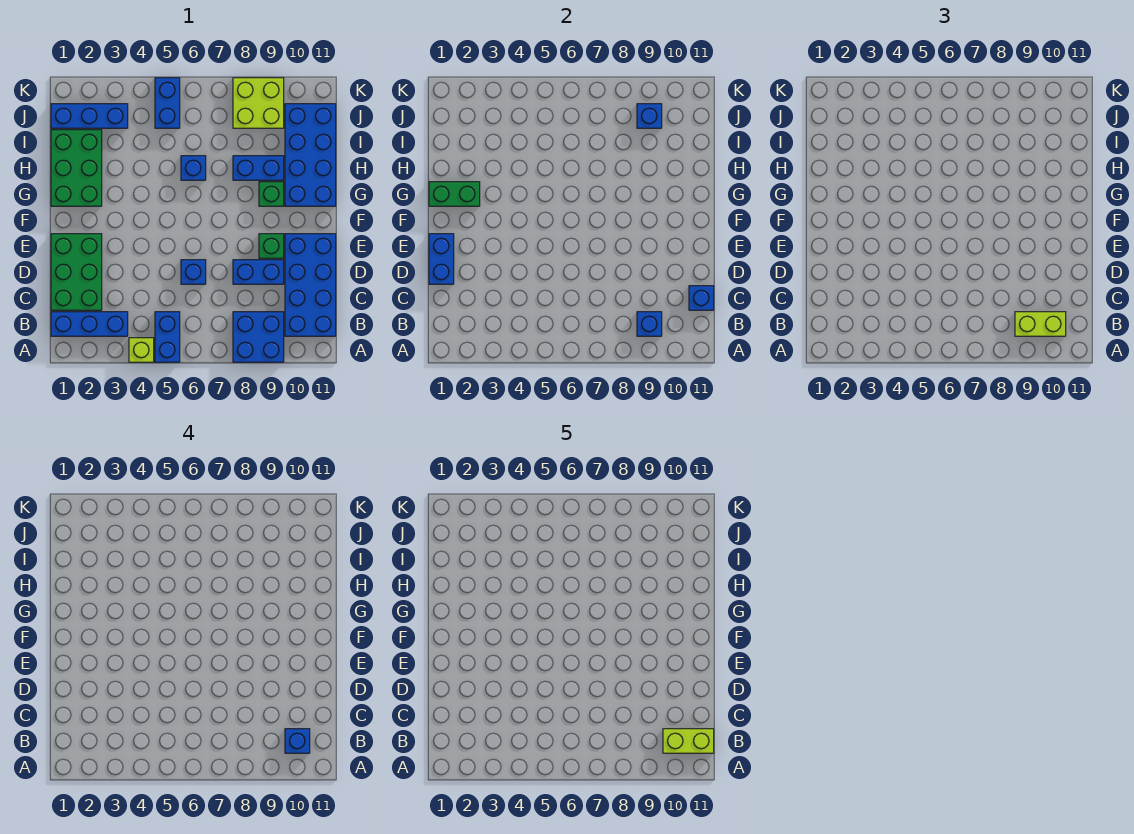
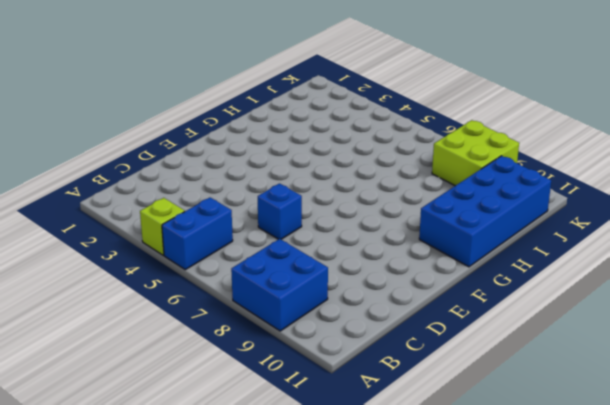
none -> blue brick B1:B3 level 1
none -> blue brick B10:E11 level 1
none -> green brick C1:E2 level 1

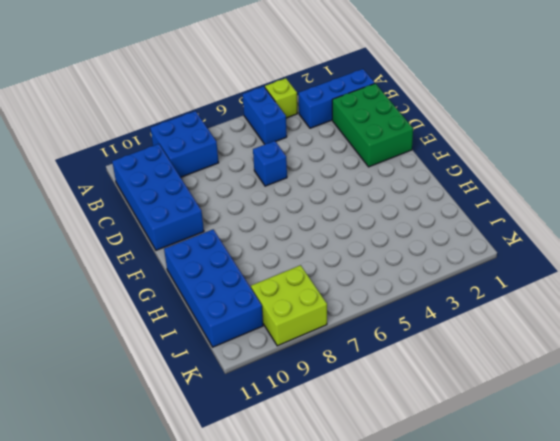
none -> blue brick D8:D9 level 1
none -> green brick E9 level 1
none -> green brick G1:I2 level 1

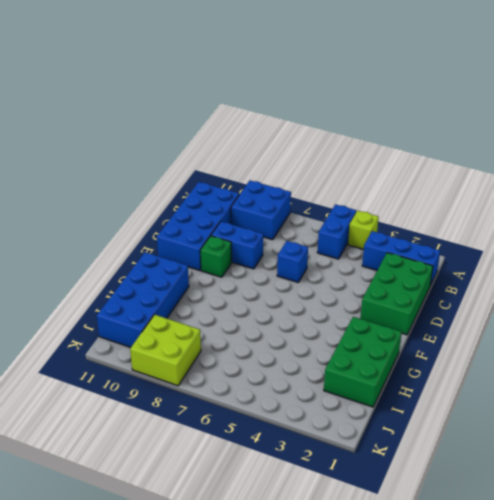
none -> green brick G9 level 1
none -> blue brick H6 level 1
none -> blue brick H8:H9 level 1

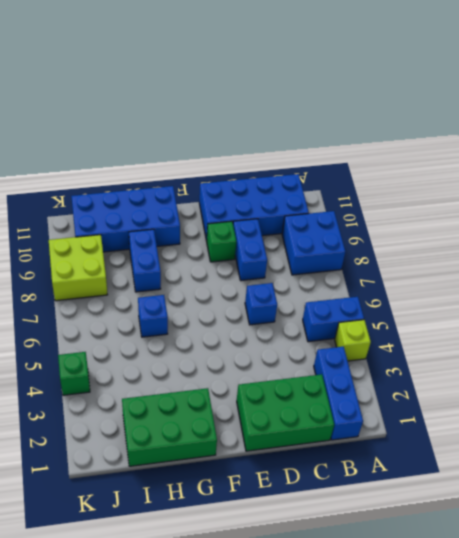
green brick K4 level 1 -> green brick G9 level 1
none -> blue brick J1:J3 level 1
none -> blue brick J5:K5 level 1
none -> blue brick B9 level 2

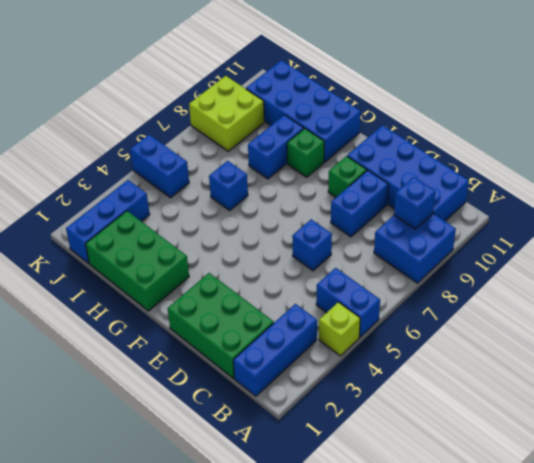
none -> blue brick C11 level 2
none -> blue brick D1:E1 level 2
none -> green brick G1:G2 level 2

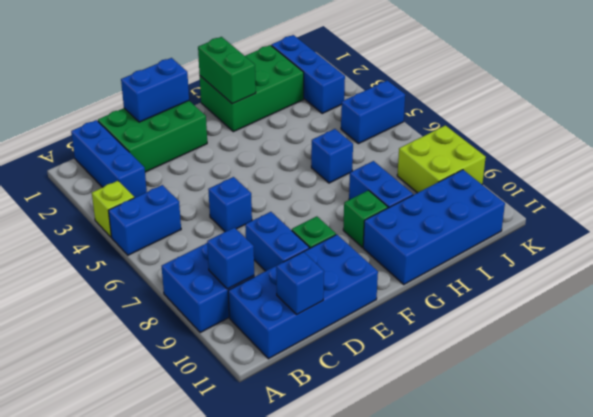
none -> blue brick J9 level 2
none -> lime brick B9:B10 level 3
none -> blue brick B10 level 4

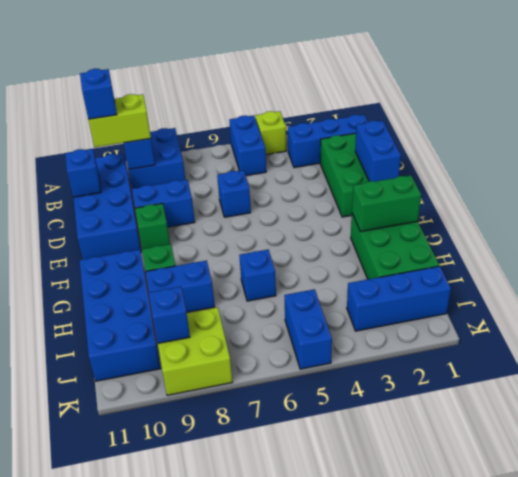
none -> lime brick B10:B11 level 5

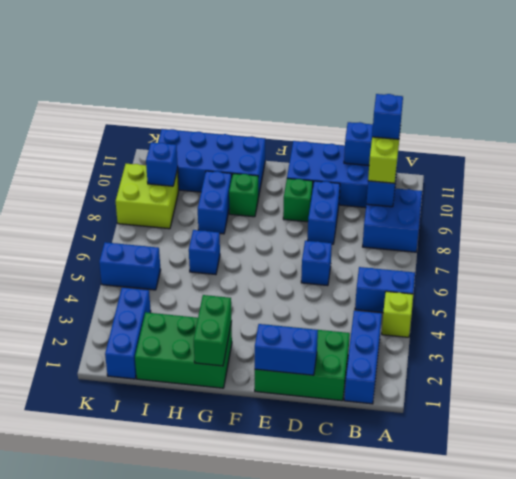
none -> lime brick B10:B11 level 5

